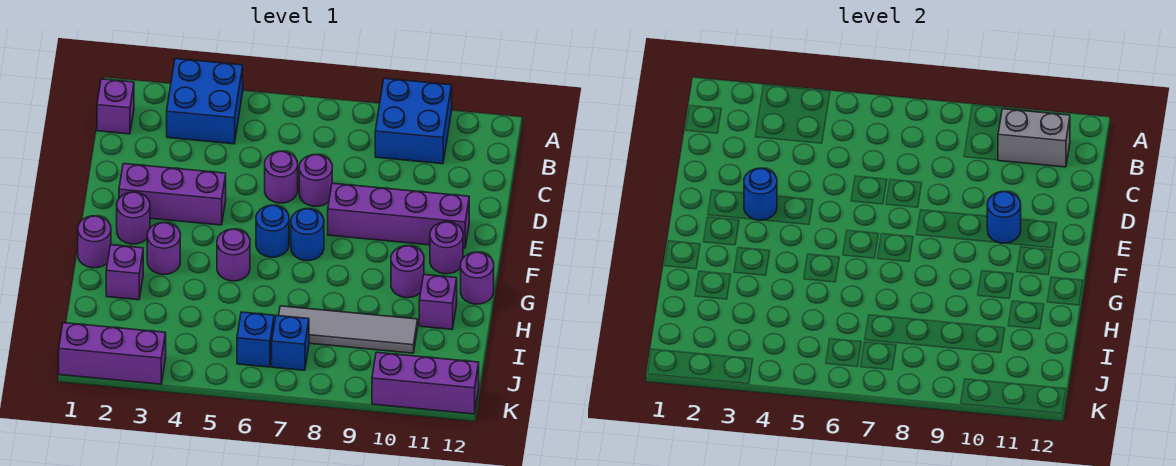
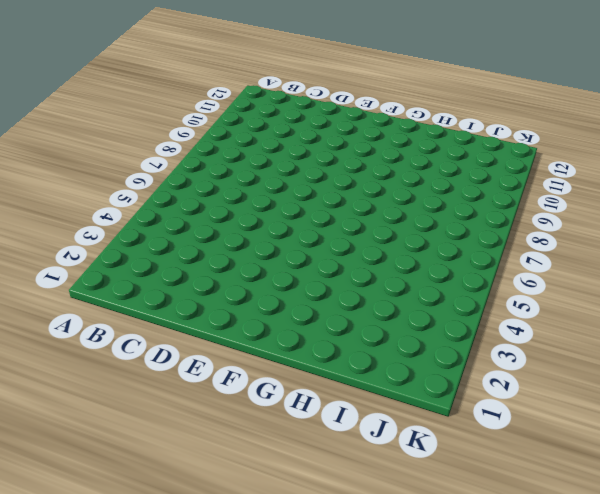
none -> blue brick A3:B4 level 1
none -> blue brick A9:B10 level 1
none -> purple brick B1 level 1

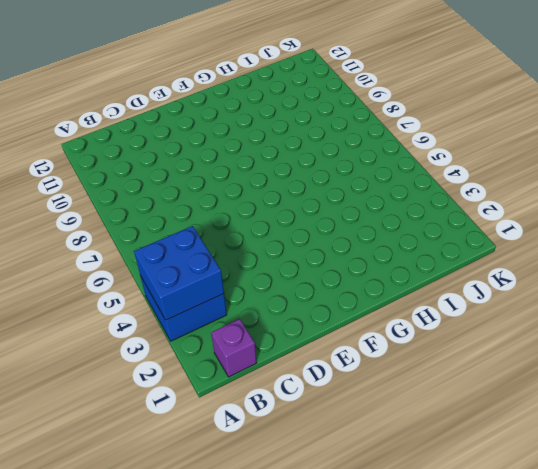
blue brick A3:B4 level 2 -> blue brick A9:B10 level 1
none -> purple round brick D6 level 1
none -> purple round brick D7 level 1
none -> purple brick E2:E4 level 1

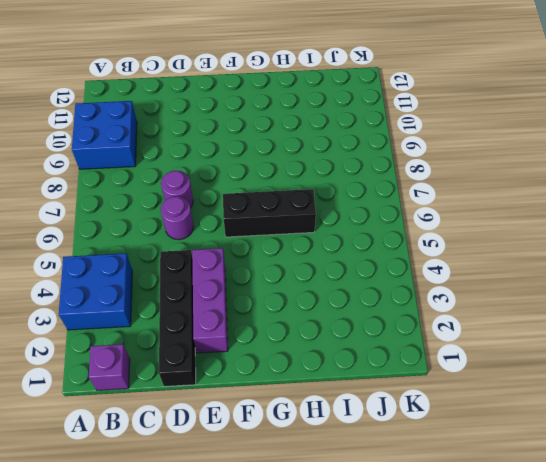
black brick D1:D4 level 1 -> none
black brick F6:H6 level 1 -> blue round brick F6 level 1
none -> purple brick E8:E11 level 1
none -> purple round brick F2 level 1
none -> blue round brick F7 level 1

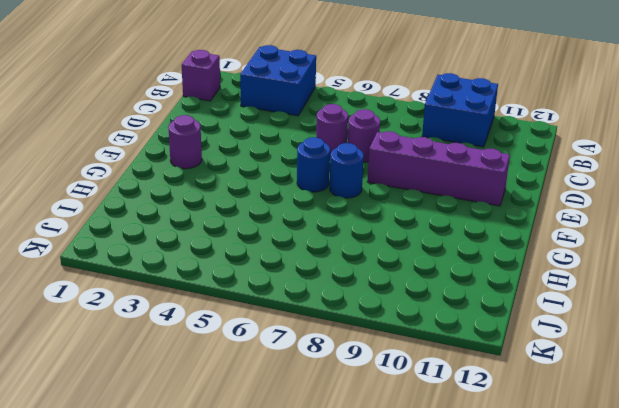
none -> purple brick E2:E4 level 1
none -> purple round brick F11 level 1
none -> purple round brick G1 level 1

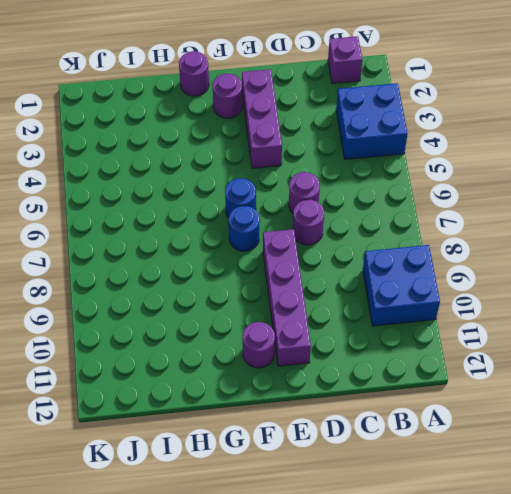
none -> purple round brick G3 level 1
none -> purple round brick G5 level 1
none -> purple round brick G10 level 1

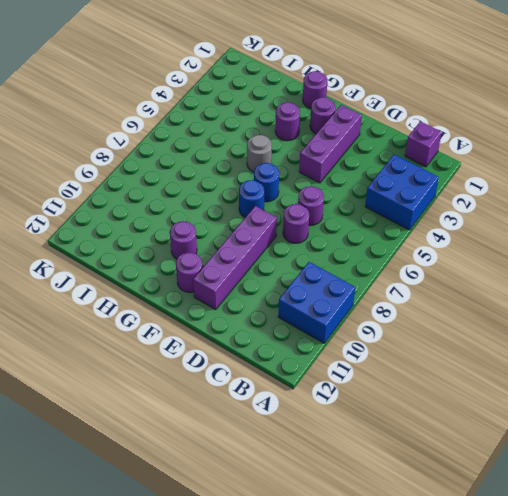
grey round brick G5 level 1 -> purple round brick G5 level 1
none -> purple round brick G12 level 1
none -> purple brick H2 level 1
none -> purple brick H11 level 1

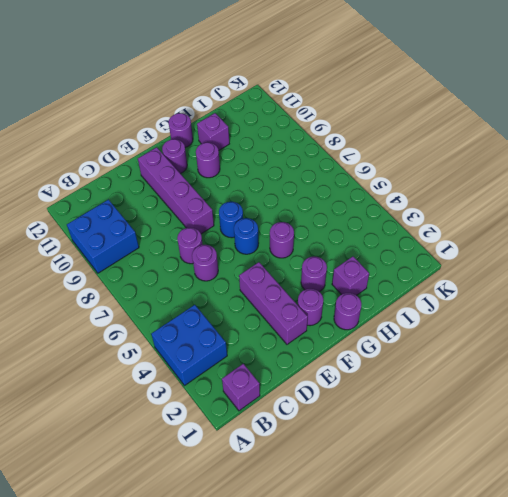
none -> grey tile I7:I10 level 1
none -> blue brick J6 level 1
none -> blue brick J7 level 1

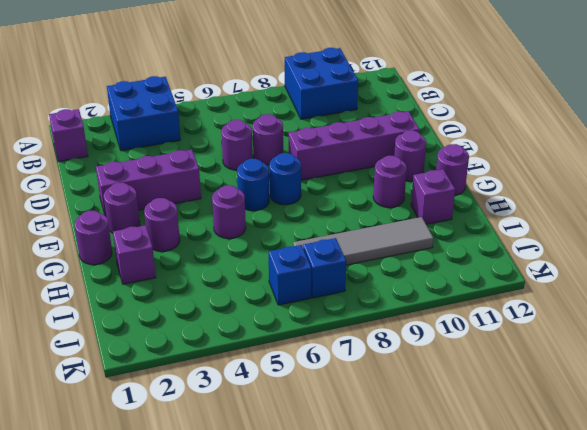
none -> purple brick K1:K3 level 1
none -> purple brick K10:K12 level 1
none -> grey brick B10:B11 level 2

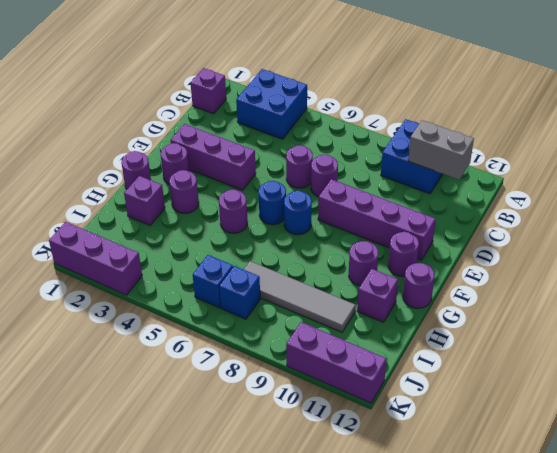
none -> blue round brick E3 level 2
none -> blue round brick E10 level 2

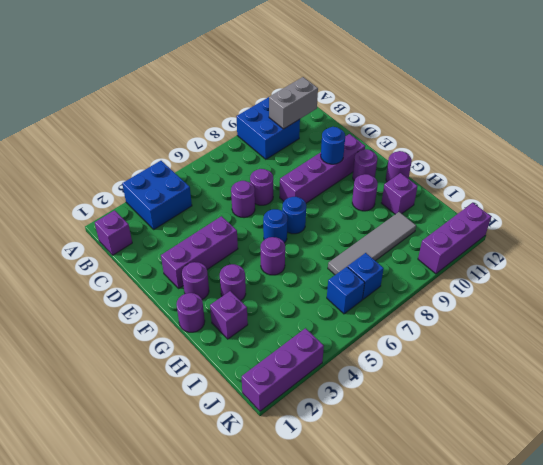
none -> blue round brick E3 level 2

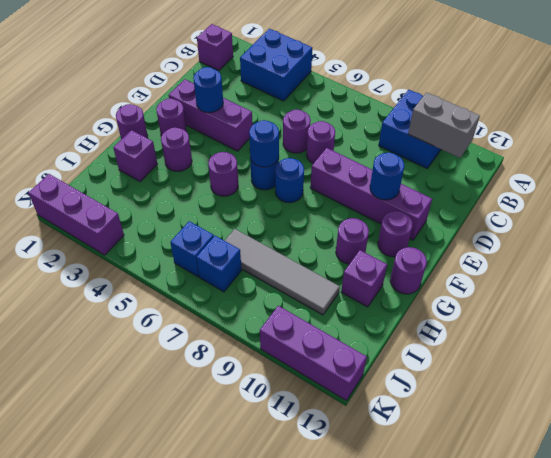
blue round brick F6 level 2 -> none

